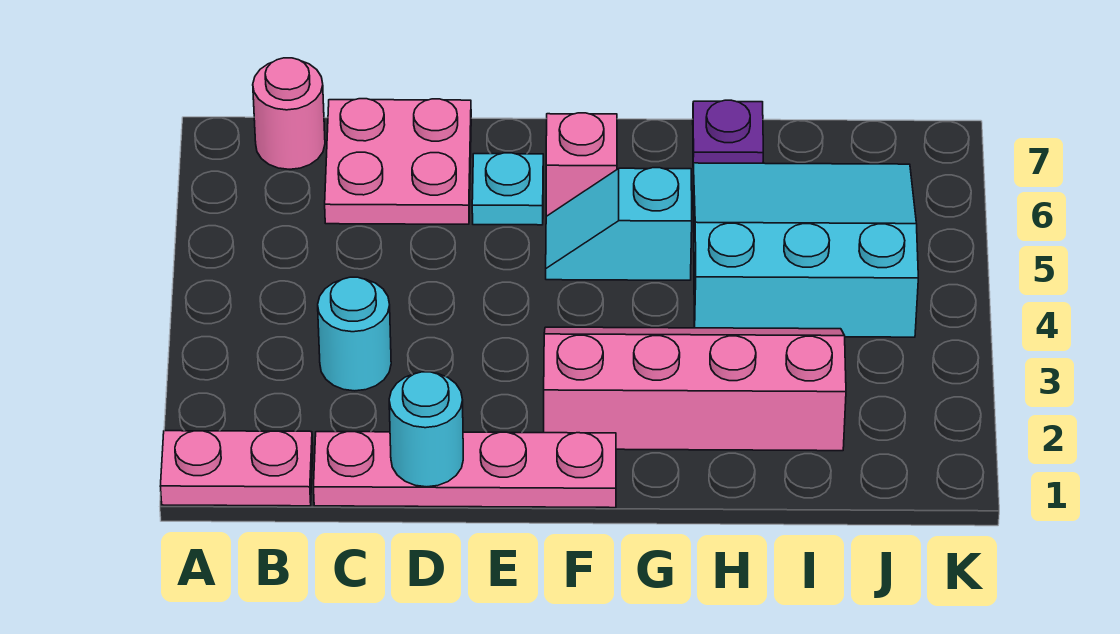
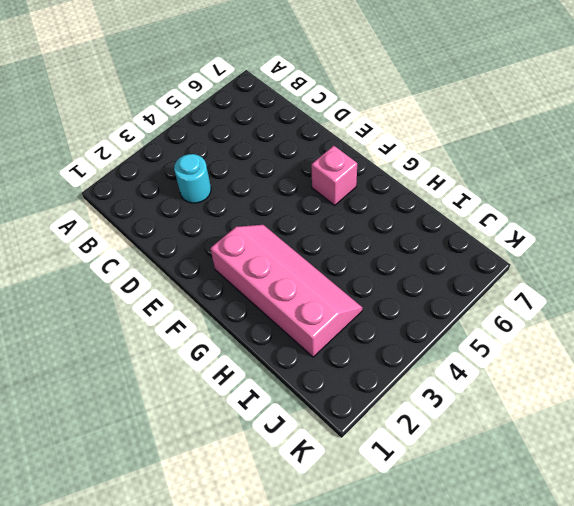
none -> pink plate A1:B1 level 1
none -> pink round brick B7 level 1
none -> pink plate C1:F1 level 1

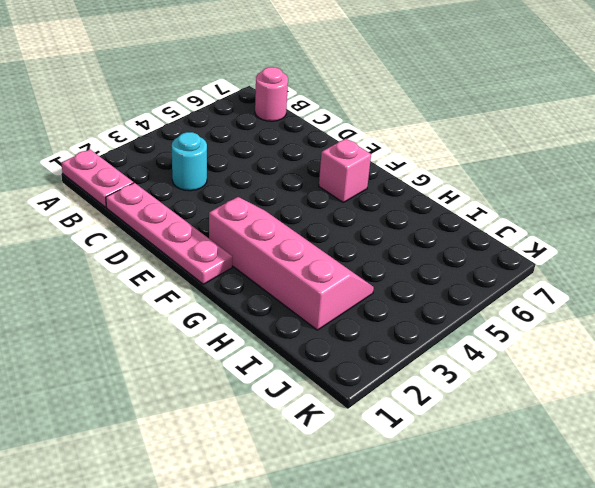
none -> pink plate C6:D7 level 1
none -> cyan plate E6 level 1
none -> cyan slope F5:G5 level 1 top G

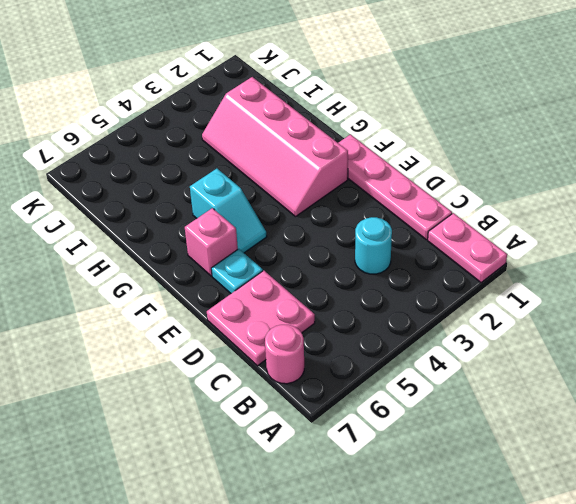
none -> cyan slope H4:J6 level 1 top 4
none -> purple plate H7 level 1
none -> cyan round brick D1 level 2

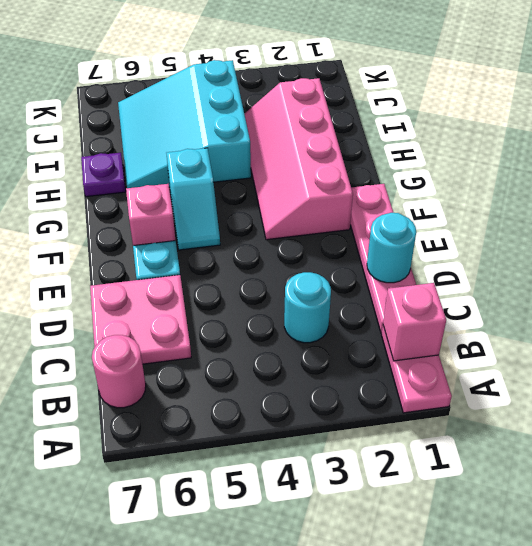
pink brick B1 level 2 -> none

